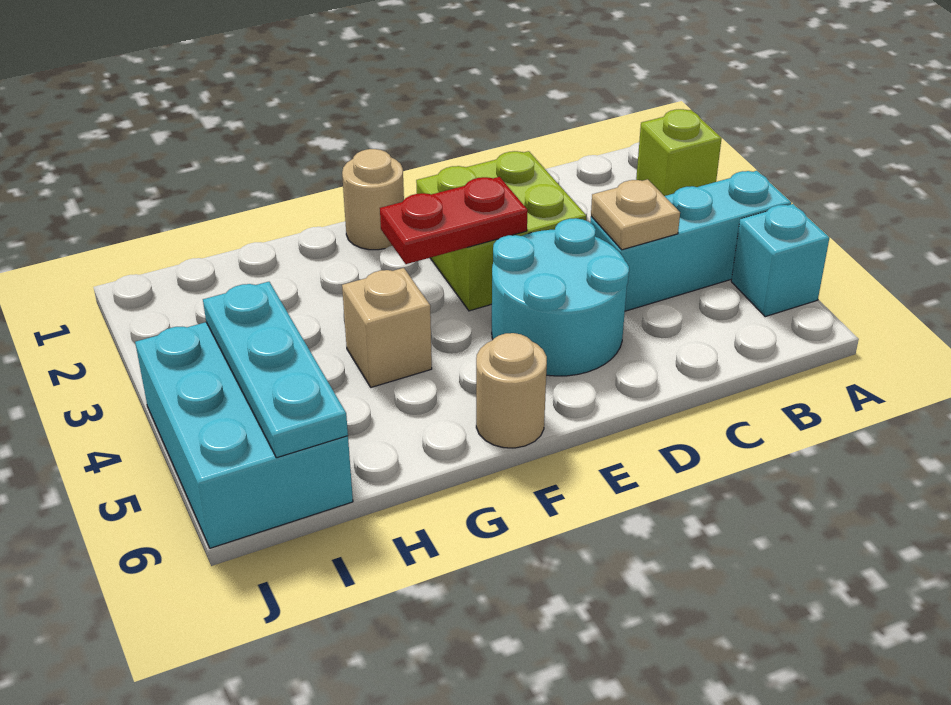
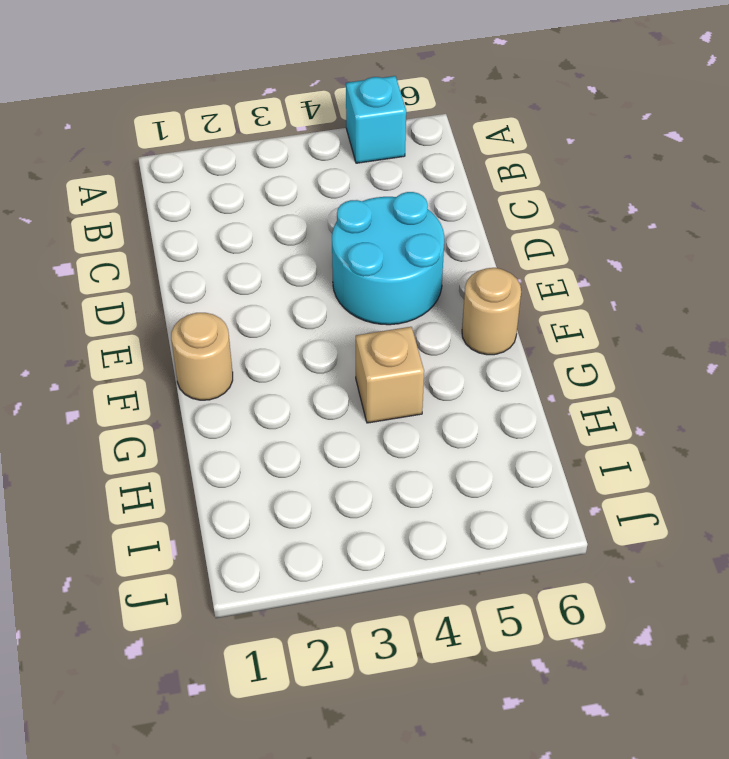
none -> lime brick A2 level 1
none -> cyan brick A4:C4 level 1
none -> lime brick D2:E3 level 1

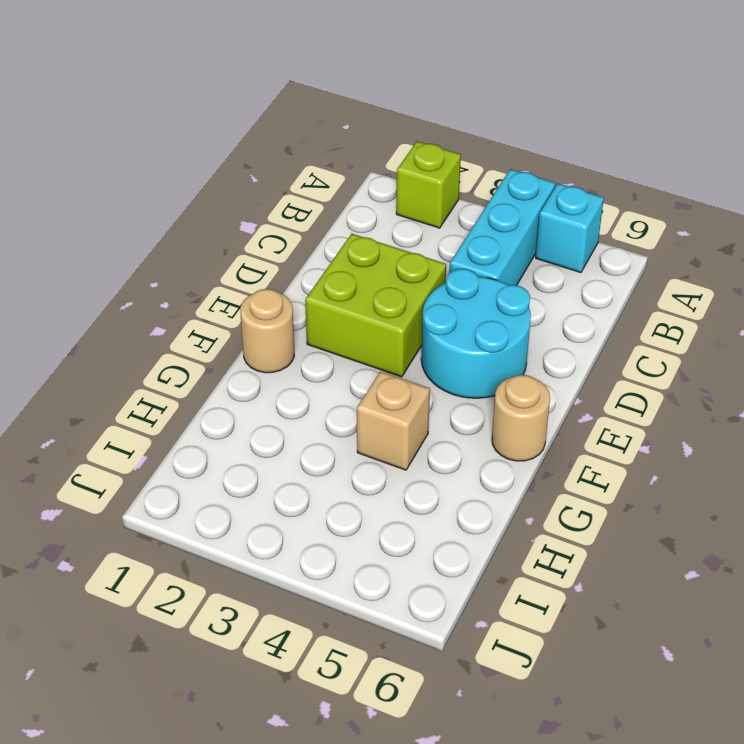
none -> cyan brick I4:J6 level 1
none -> tan plate C4 level 2
none -> red plate E3:F3 level 2

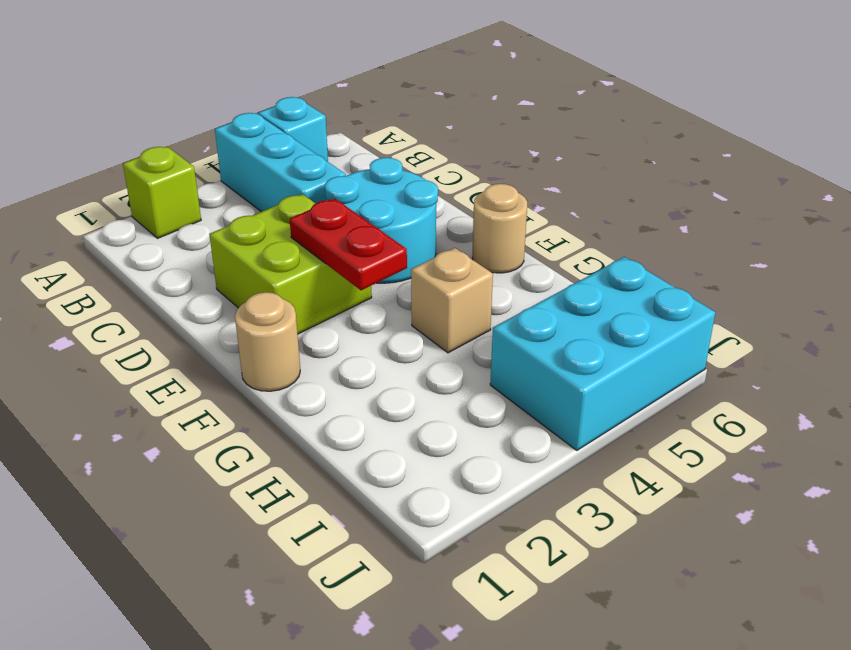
none -> tan plate C4 level 2
none -> cyan plate I4:I6 level 2

